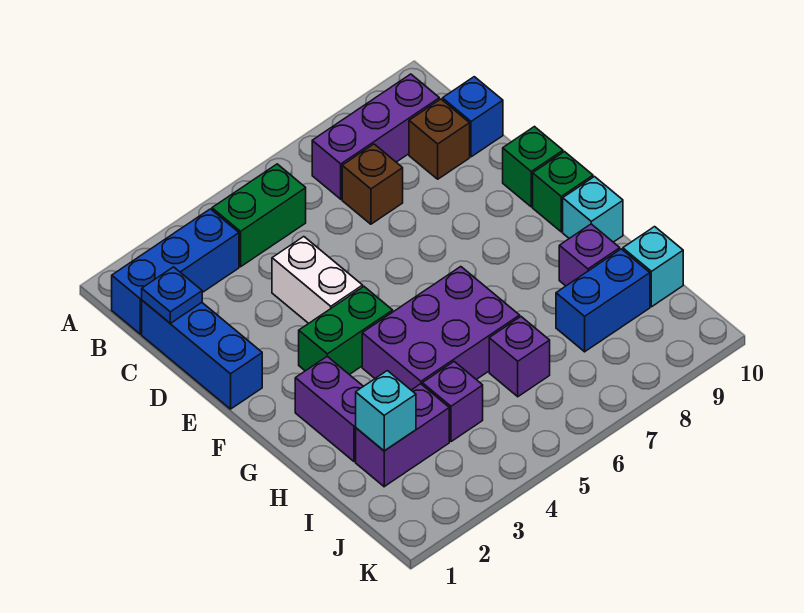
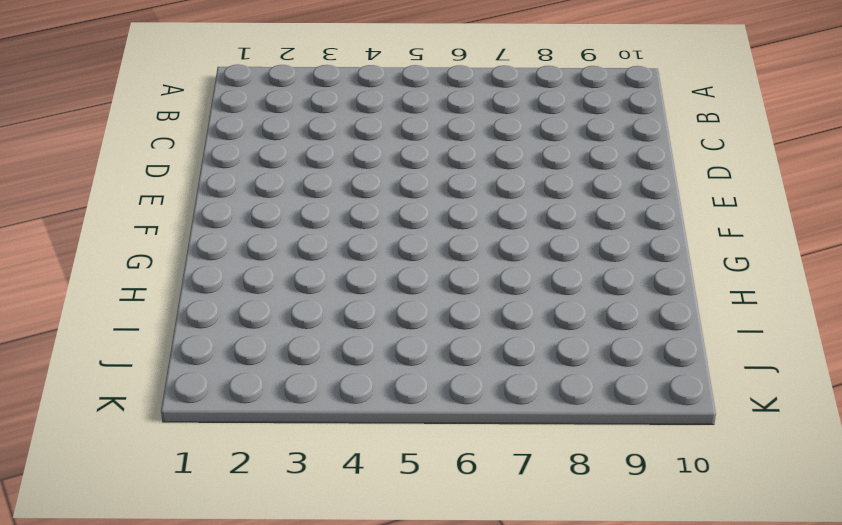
none -> blue brick B1:B3 level 1
none -> green brick B4:B5 level 1
none -> purple brick B7:B9 level 1

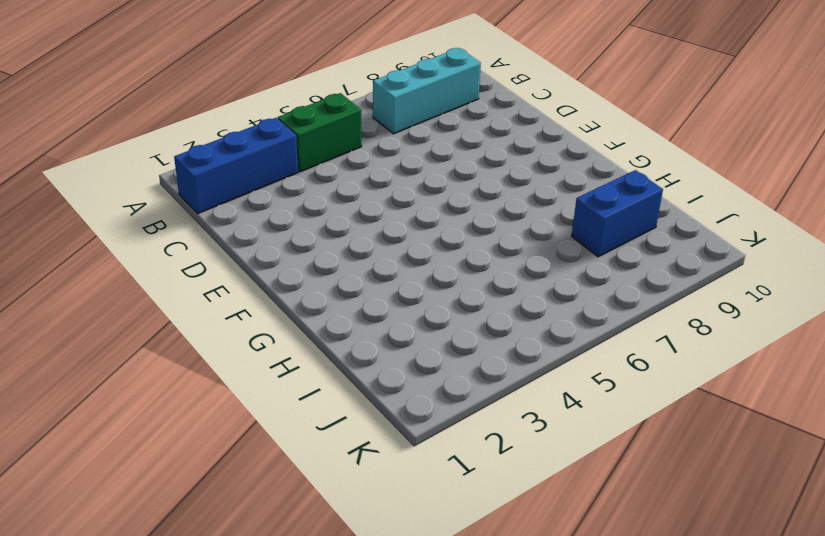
cyan brick B7:B9 level 1 -> purple brick B7:B9 level 1
none -> blue brick C1:E1 level 1
none -> brown brick C7 level 1
none -> brown brick C9 level 1

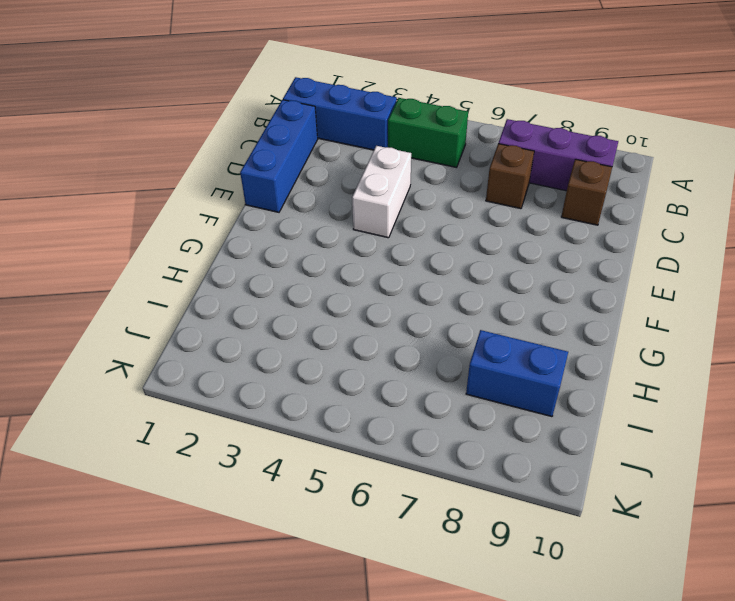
none -> blue brick C10 level 1
none -> green brick E10 level 1
none -> green brick F3:F4 level 1

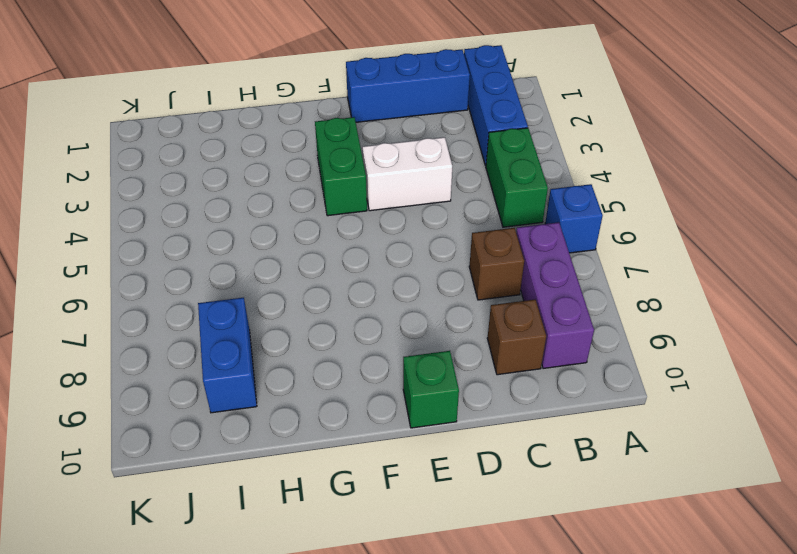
blue brick A6 level 1 -> blue brick C10 level 1
none -> green brick F10 level 1
none -> purple brick G2:H2 level 1
none -> purple brick G4:H6 level 1

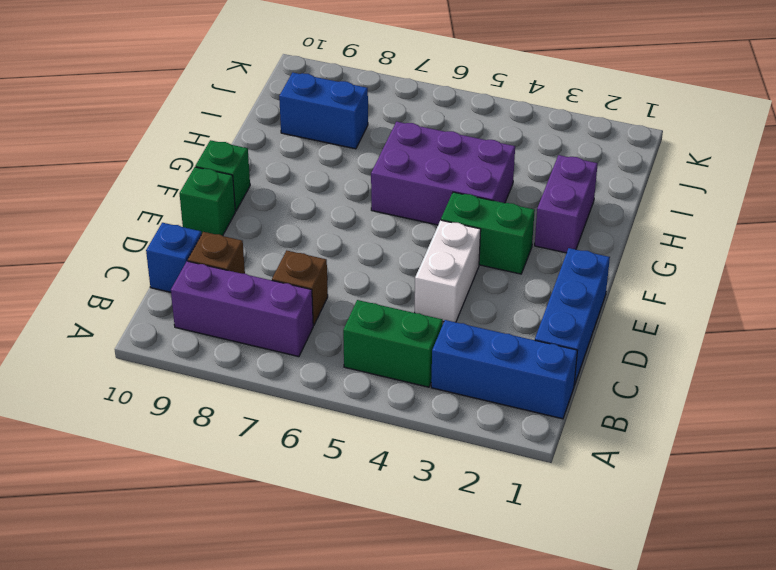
none -> cyan brick G10 level 1
none -> purple brick H9 level 1
none -> purple brick I2:I3 level 1

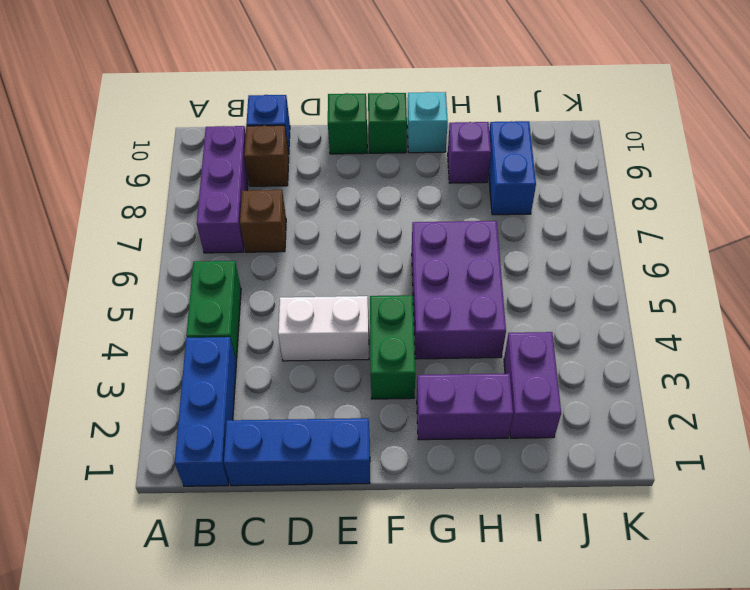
none -> purple brick I4 level 1
none -> purple brick I6 level 1
none -> cyan brick I10 level 1

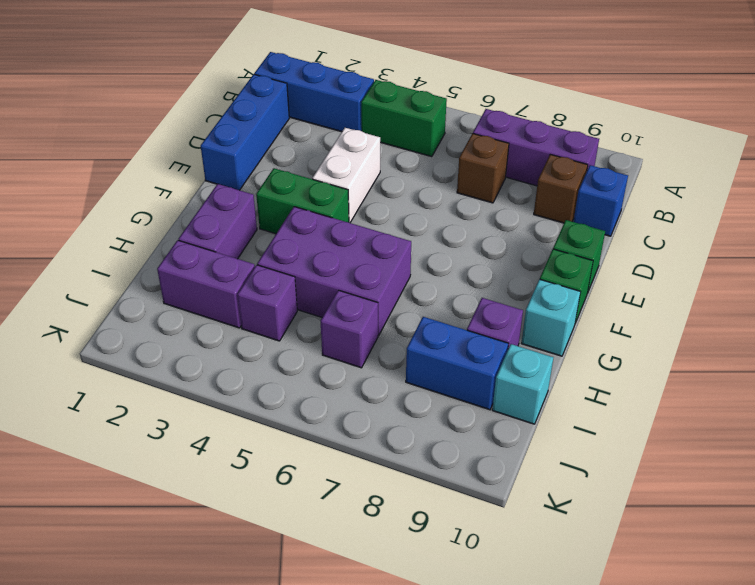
none -> blue plate C1 level 2
none -> cyan brick I2 level 2

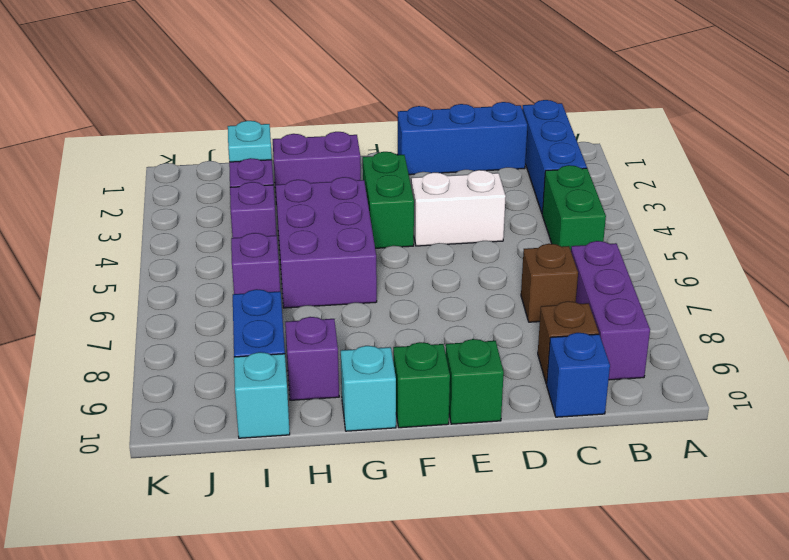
cyan plate I2 level 2 -> cyan brick I2 level 2
none -> blue plate C1 level 2

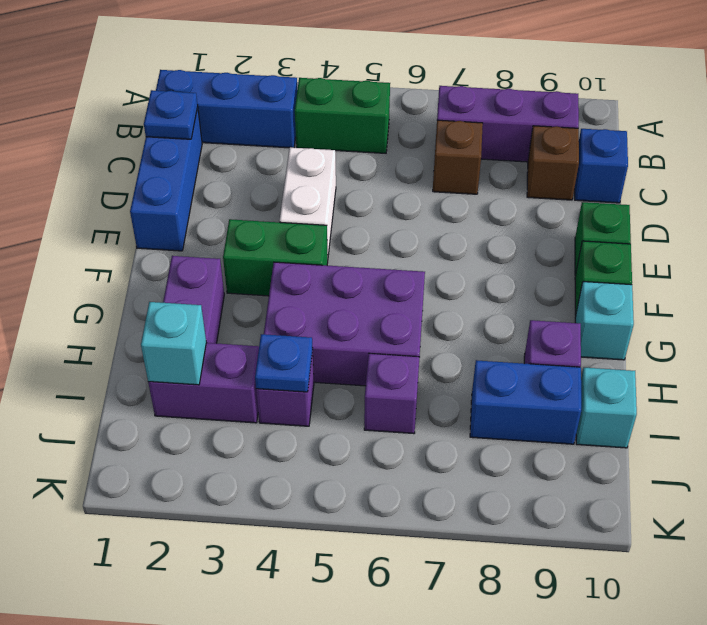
blue plate I4 level 2 -> none

